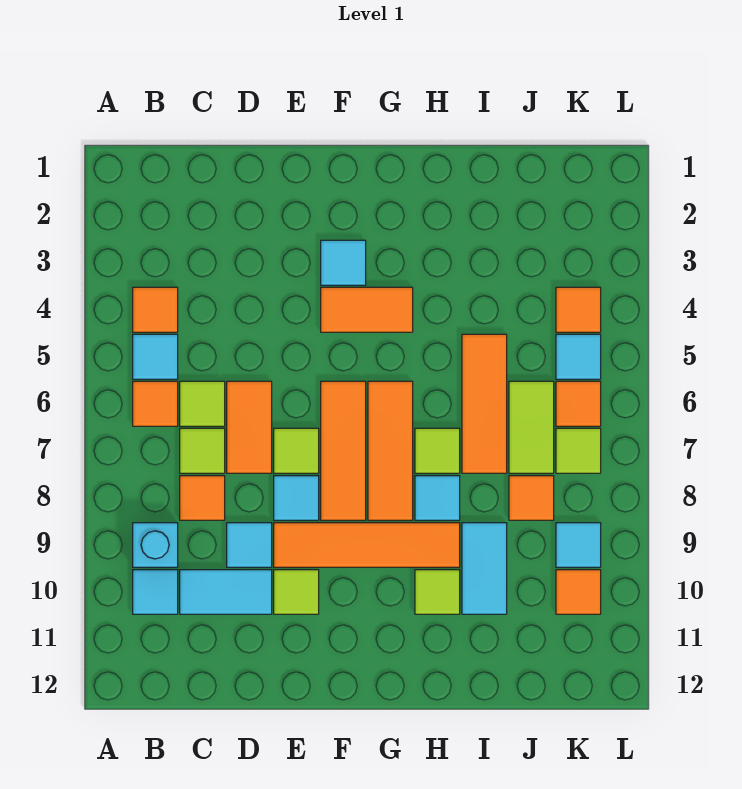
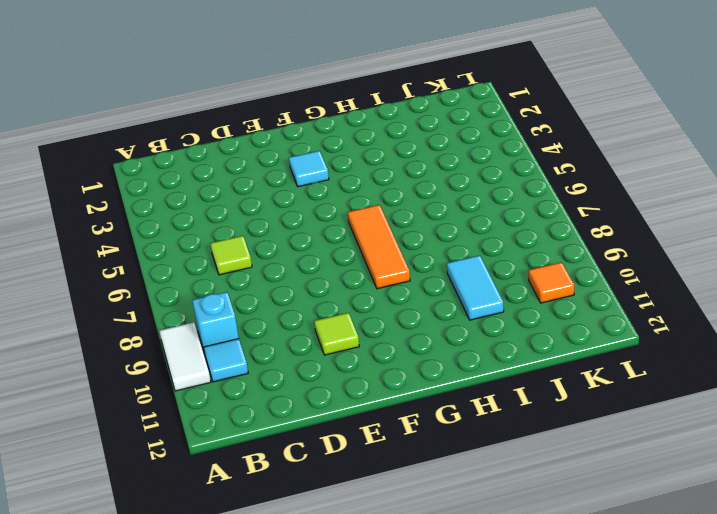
white tile A9:A10 level 1 -> none
none -> orange tile B4 level 1
none -> cyan tile B5 level 1
none -> orange tile B6 level 1
none -> lime tile C7 level 1

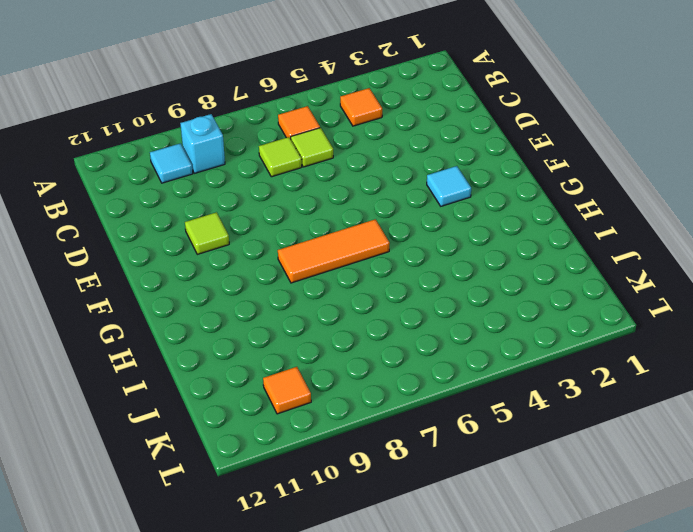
none -> cyan tile B5 level 1
none -> orange tile C8 level 1
none -> cyan tile C10:D10 level 1
none -> orange tile D6:D7 level 1

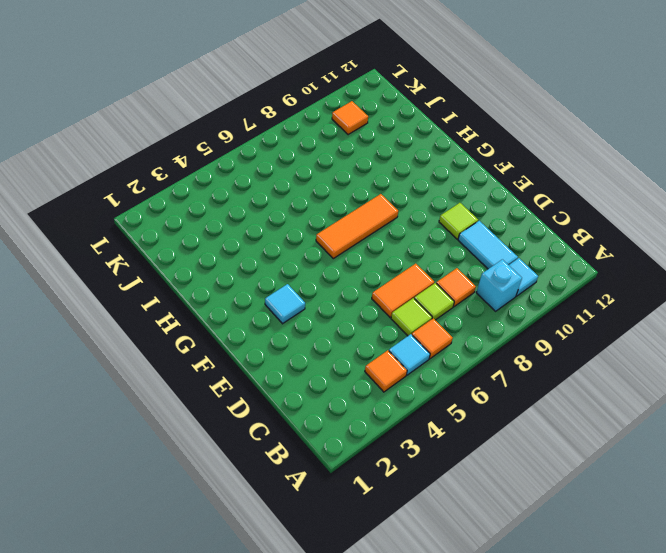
none -> cyan tile D9 level 1
none -> lime tile E7 level 1
none -> cyan tile E8 level 1
none -> orange tile E9:H9 level 1

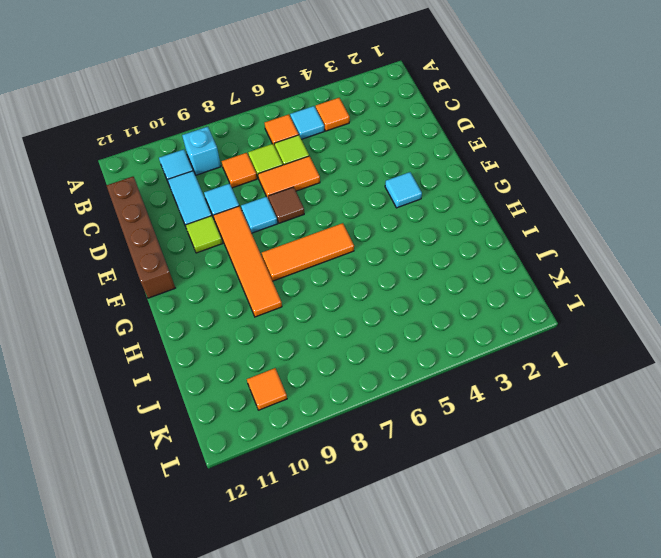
brown brick C12:F12 level 1 -> none
brown tile E7 level 1 -> lime tile E7 level 1
none -> orange tile F4:G4 level 1
none -> orange tile F6:F8 level 1
none -> lime tile H7 level 1
none -> cyan tile H8 level 1

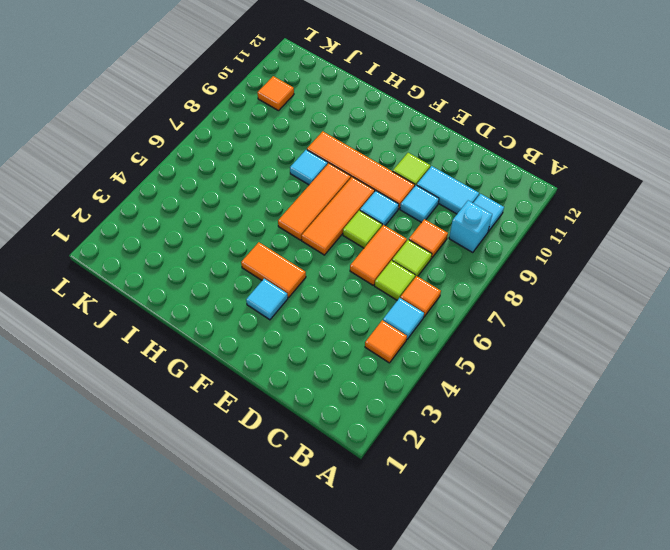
none -> lime tile H7 level 1
none -> lime tile H10 level 1
none -> orange tile I5:I7 level 1
none -> cyan tile I9:I10 level 1

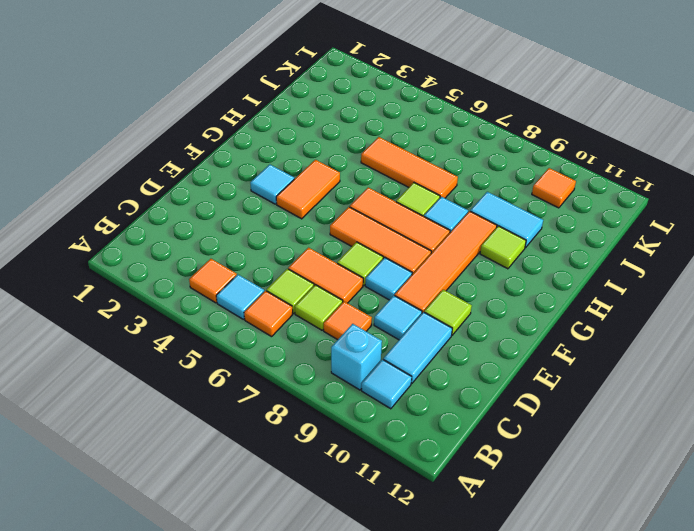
none -> lime tile J6:J7 level 1
none -> orange tile J8 level 1
none -> orange tile K4 level 1
none -> cyan tile K5 level 1

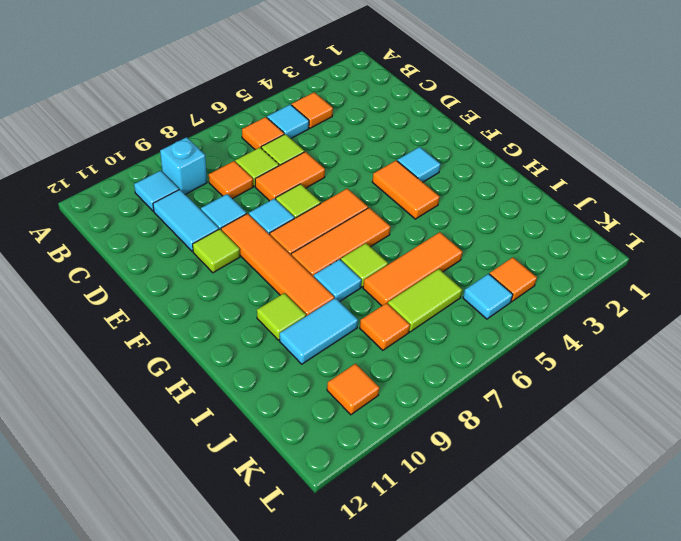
none -> orange tile K6 level 1
none -> lime tile K7 level 1
none -> cyan tile K9 level 1

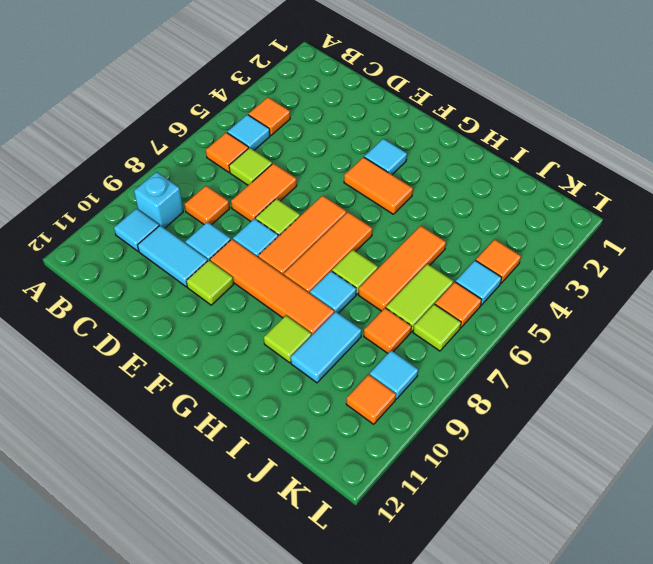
none -> lime tile C7 level 1

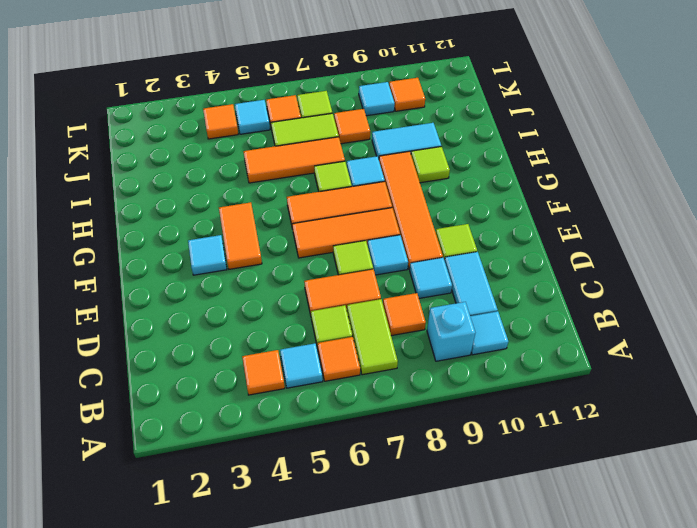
lime tile B7:C7 level 1 -> lime tile C7 level 1

